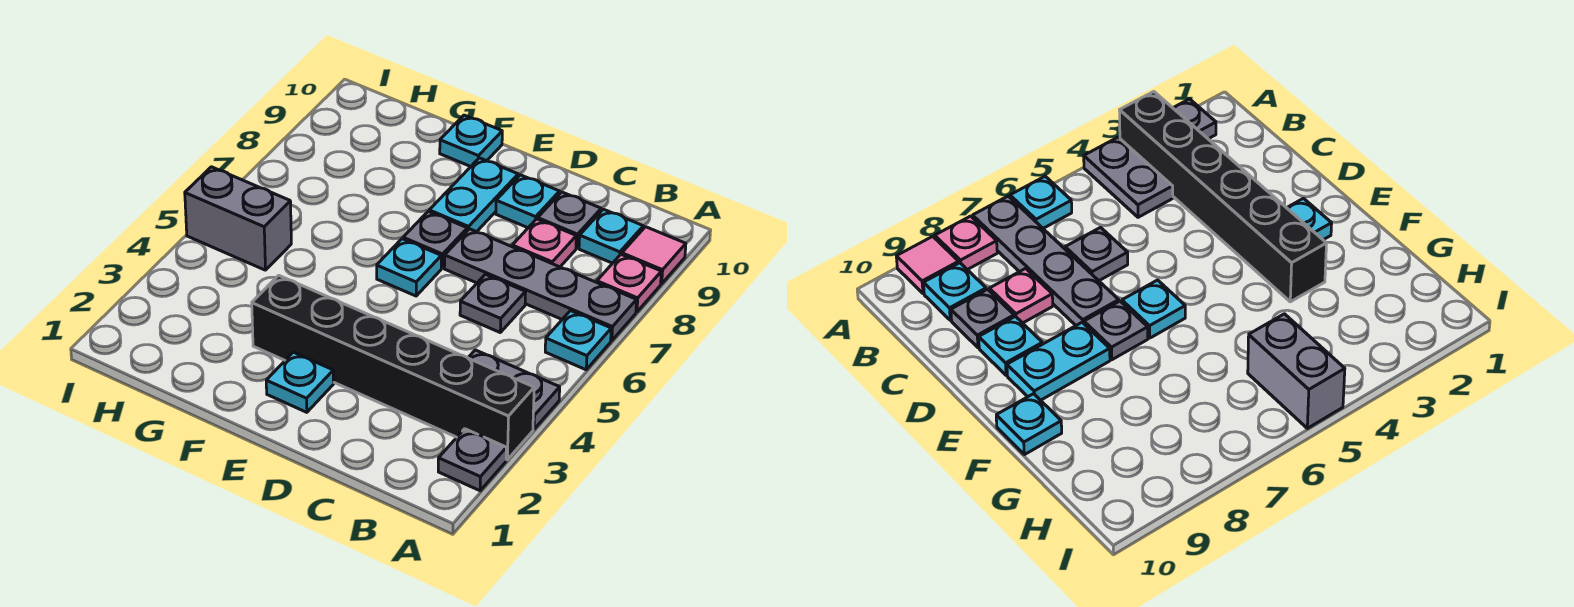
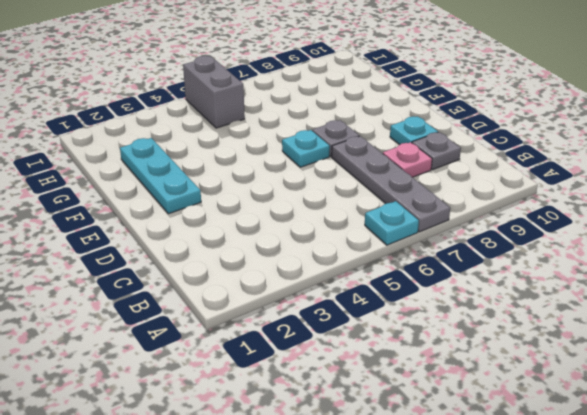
cyan plate E2:G2 level 1 -> cyan plate E2 level 1
none -> grey plate A2 level 1
none -> black brick A3:F3 level 1
none -> grey plate A4:B4 level 1

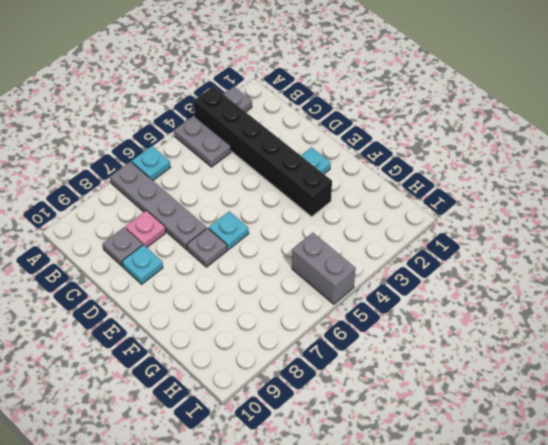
none -> pink plate A8 level 1
none -> pink tile A9 level 1
none -> cyan plate B9 level 1

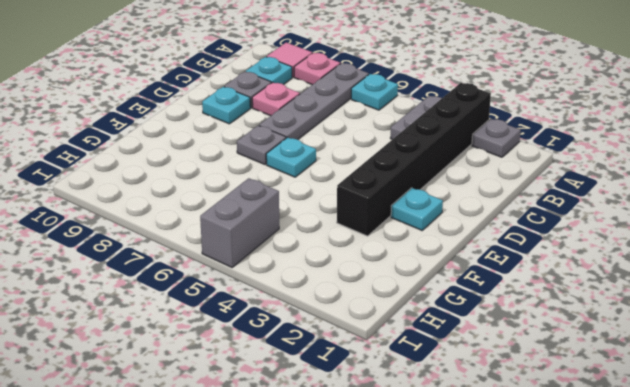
none -> grey plate C6 level 1
none -> cyan plate E8:E9 level 1
none -> cyan plate F10 level 1

